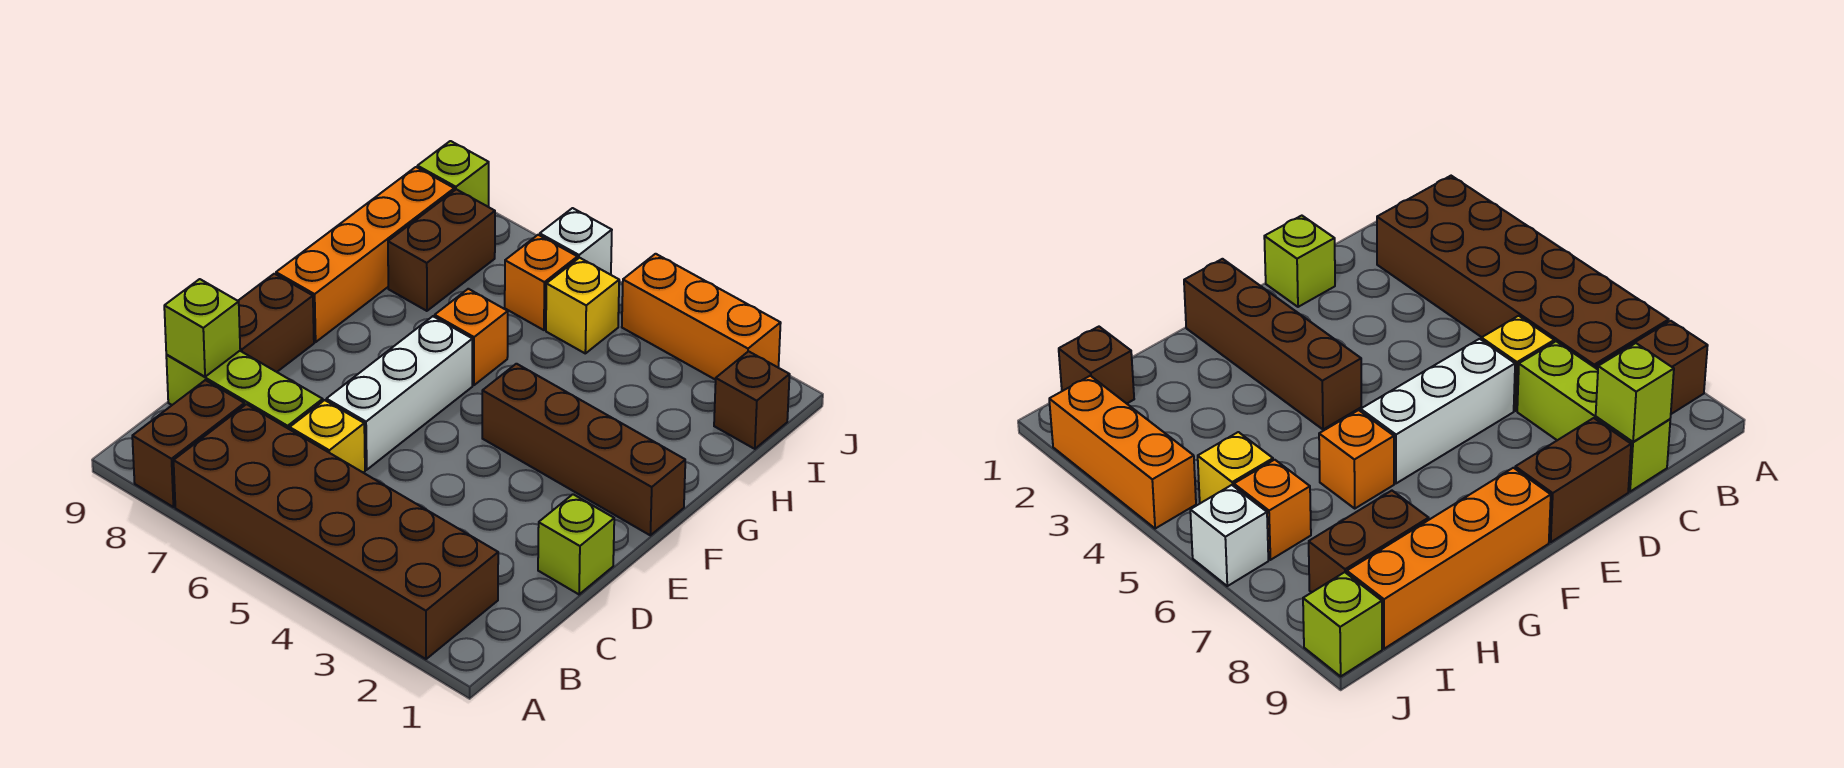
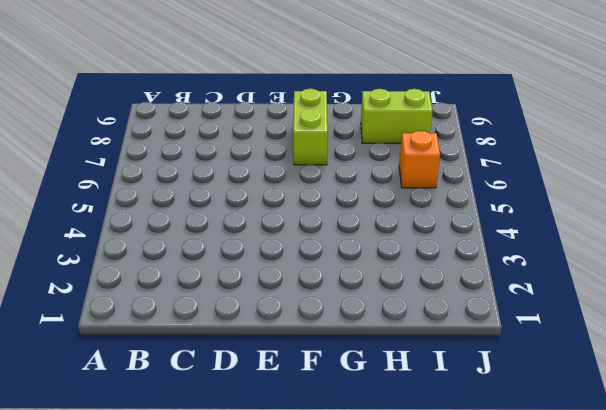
lime brick F7:F8 level 1 -> none
lime brick H8:I8 level 1 -> brown brick H8:I8 level 1
none -> brown brick A2:B7 level 1
none -> brown brick A8:B8 level 1
none -> yellow brick C6 level 1

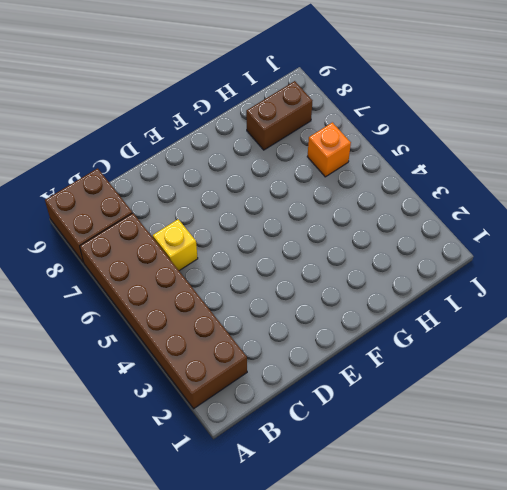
brown brick A8:B9 level 1 -> brown brick A8:B8 level 1
none -> lime brick C7:C9 level 1
none -> lime brick D1 level 1
none -> white brick D6:F6 level 1

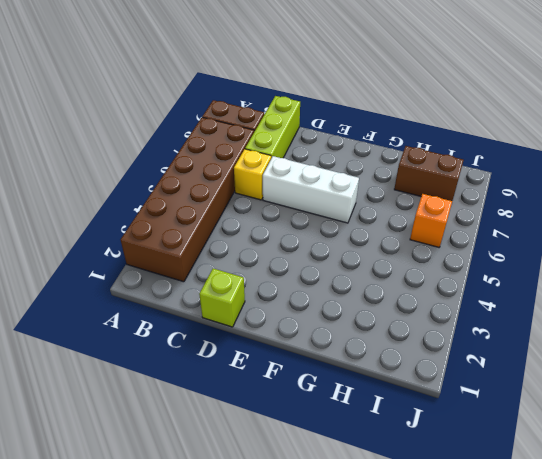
none -> brown brick D9:E9 level 1
none -> brown brick F1:F4 level 1
none -> orange brick F9:I9 level 1

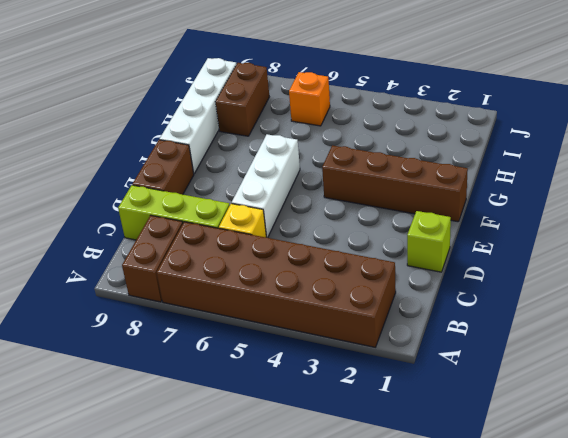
white brick F9:I9 level 1 -> orange brick F9:I9 level 1
none -> orange brick G6 level 1
none -> brown brick I1 level 1
none -> yellow brick I5 level 1

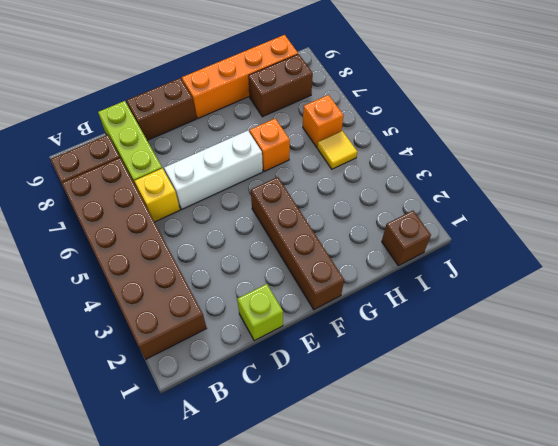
yellow tile I5 level 1 -> yellow brick I5 level 1
none -> orange brick J2:J4 level 1
none -> white brick J6 level 1
none -> lime brick J9 level 1

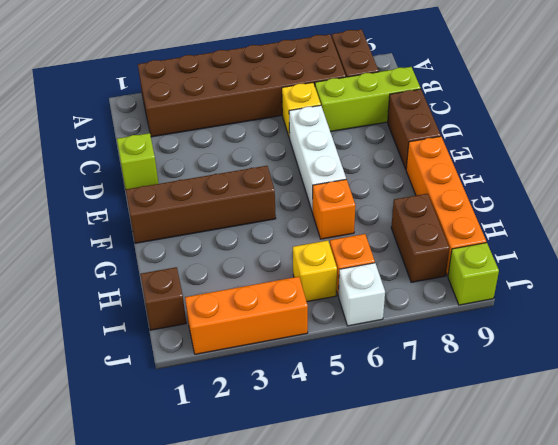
none -> lime brick C9 level 2

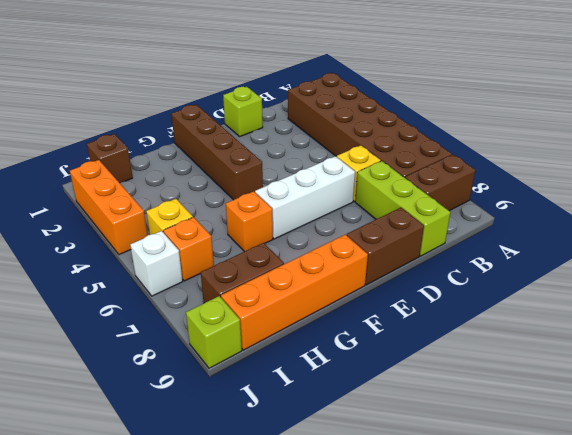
none -> lime brick C9 level 2

